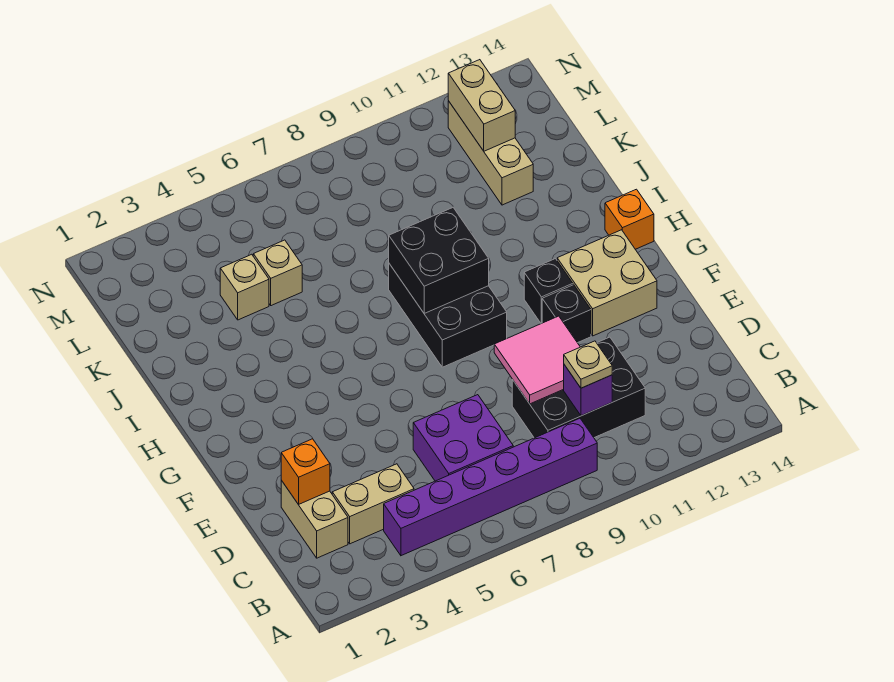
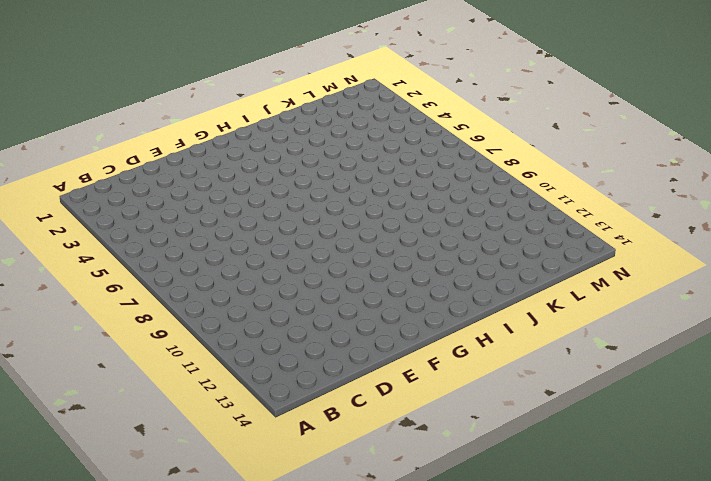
none -> purple brick B4:B9 level 1
none -> tan brick C2:D2 level 1
none -> tan brick C3:C4 level 1

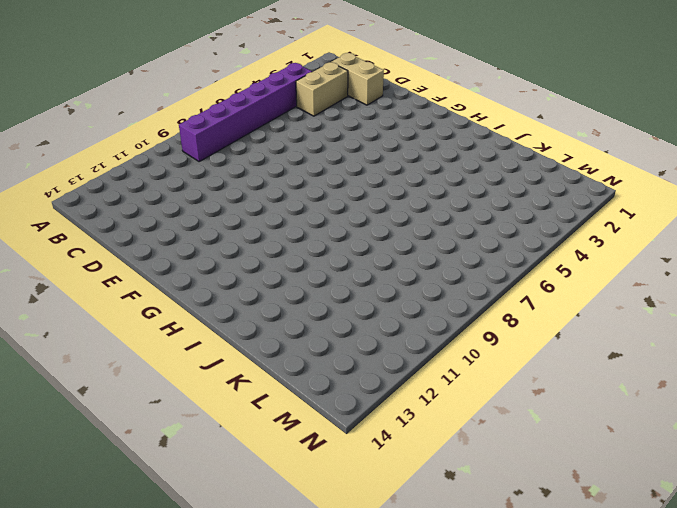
none -> purple brick C6:D7 level 1
none -> black brick C9:D11 level 1
none -> black brick F11 level 1

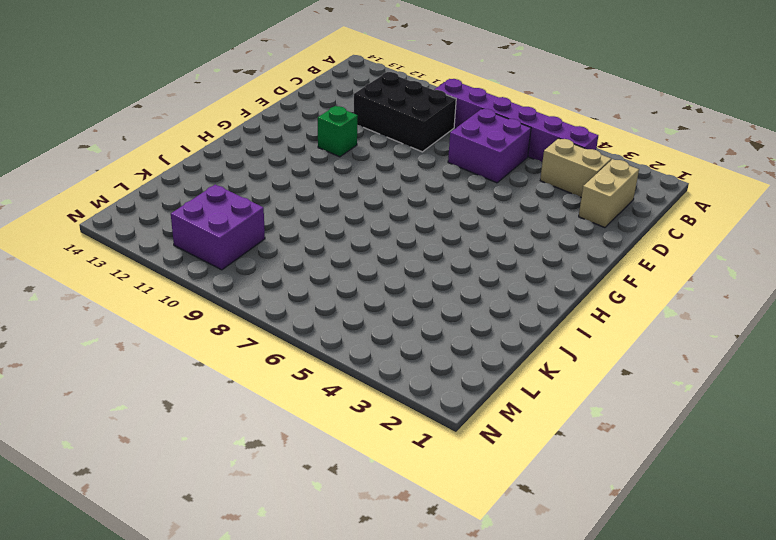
green brick F11 level 1 -> black brick F11 level 1
purple brick L10:M11 level 1 -> none
none -> tan brick F12:G13 level 1
none -> black brick G8:I9 level 1
none -> black brick G11 level 1

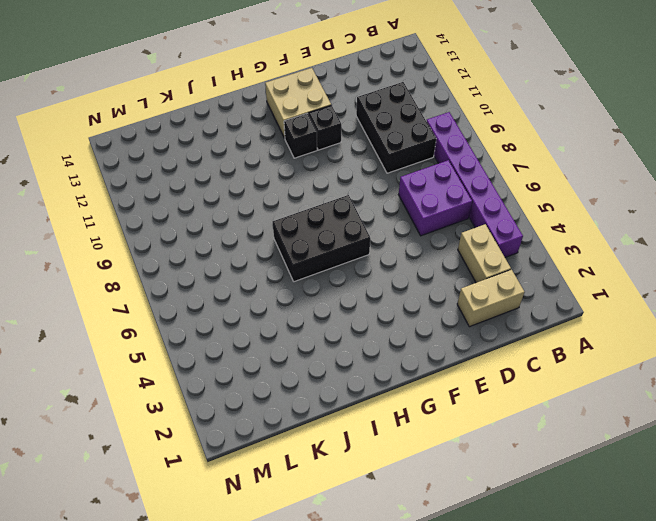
black brick G6:I7 level 1 -> black brick G8:I9 level 1
none -> orange brick H14 level 1
none -> tan brick K4 level 1
none -> tan brick K5 level 1

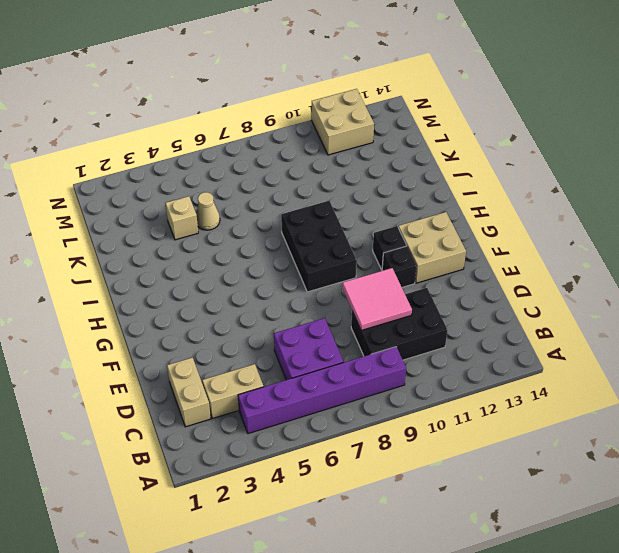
tan cone K5 level 1 -> tan brick K5 level 1
tan brick M11:N12 level 1 -> tan brick K12:M12 level 1
none -> orange brick H14 level 1
none -> purple brick C10 level 2
none -> orange brick D2 level 2

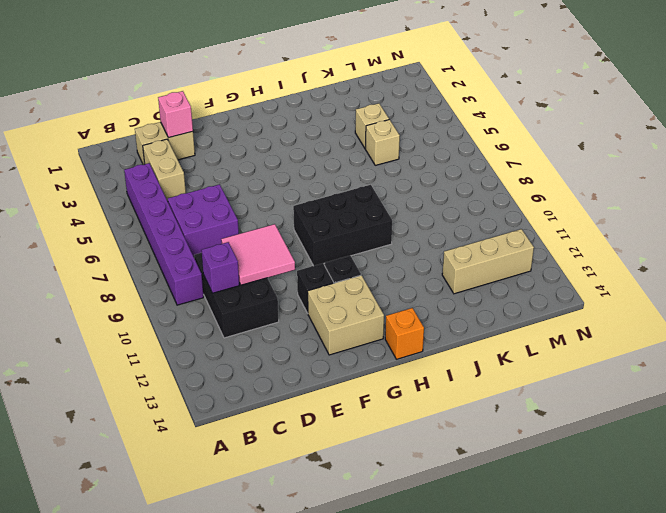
pink brick D2 level 2 -> orange brick D2 level 2
none -> black brick H8:I9 level 2
none -> tan brick L12:M12 level 2
none -> tan plate C10 level 3

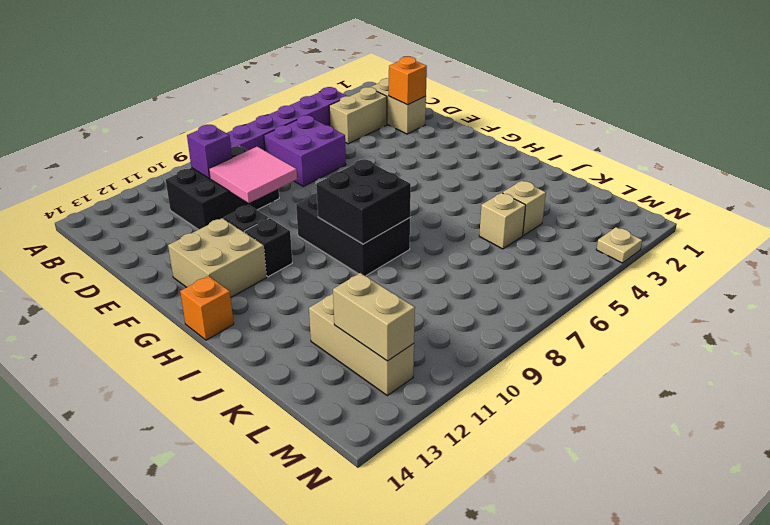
tan plate N3 level 1 -> tan plate C10 level 3

